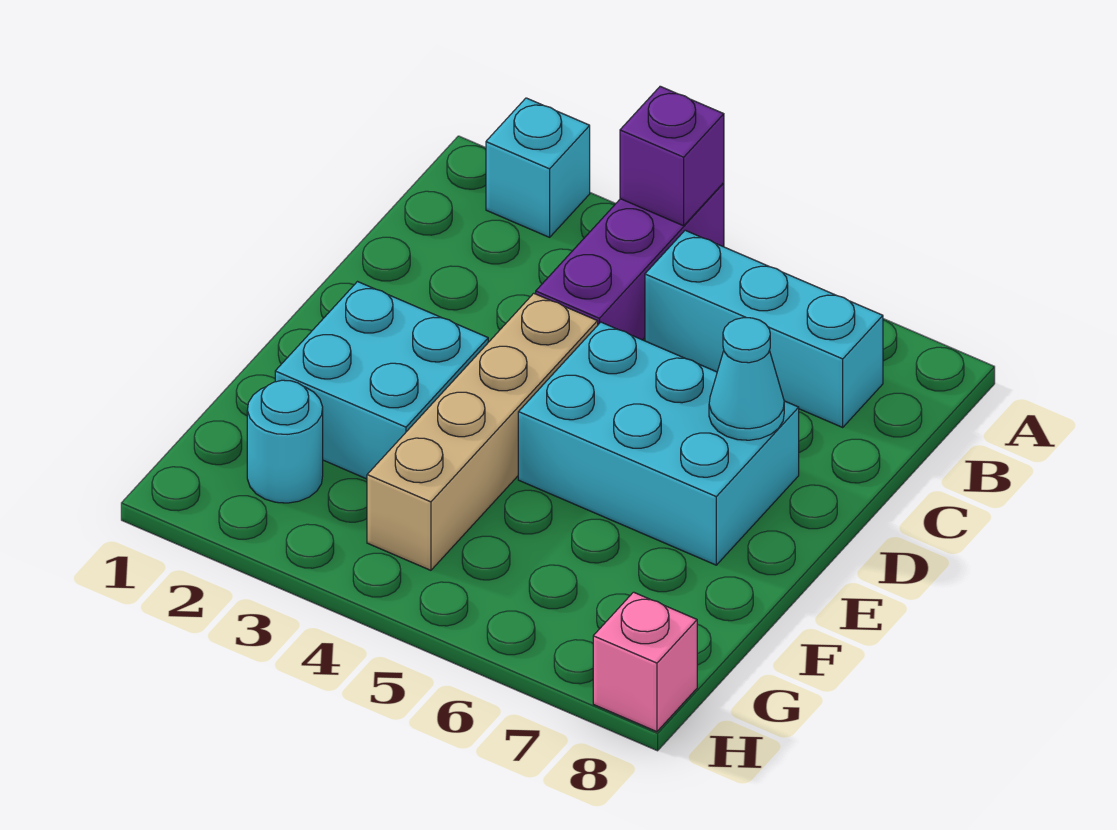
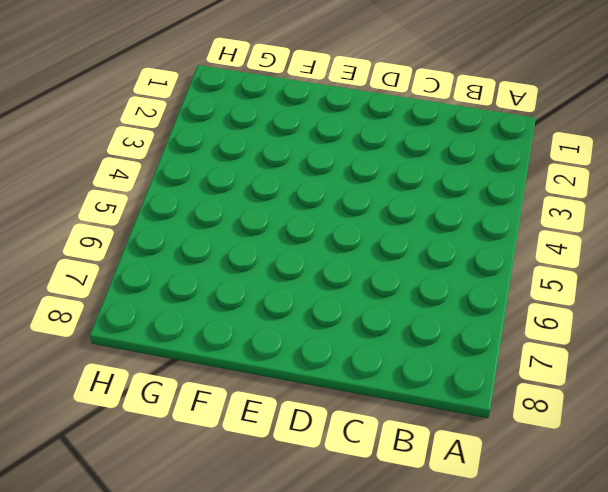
none -> cyan brick A2 level 1
none -> purple brick A4:C4 level 1

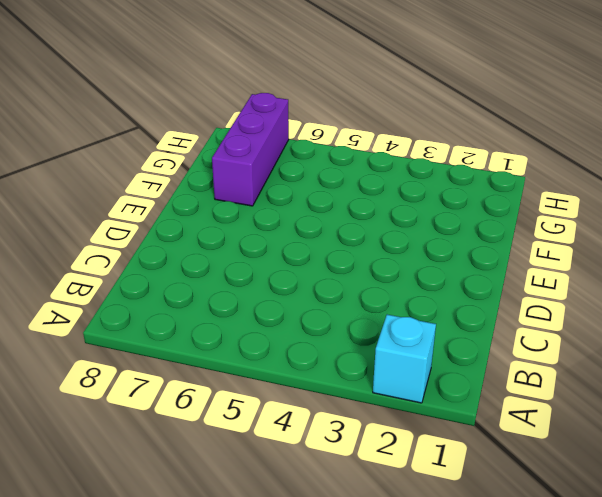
purple brick F7:H7 level 1 -> purple brick A4:C4 level 1
none -> cyan brick B5:B7 level 1
none -> tan brick D4:G4 level 1

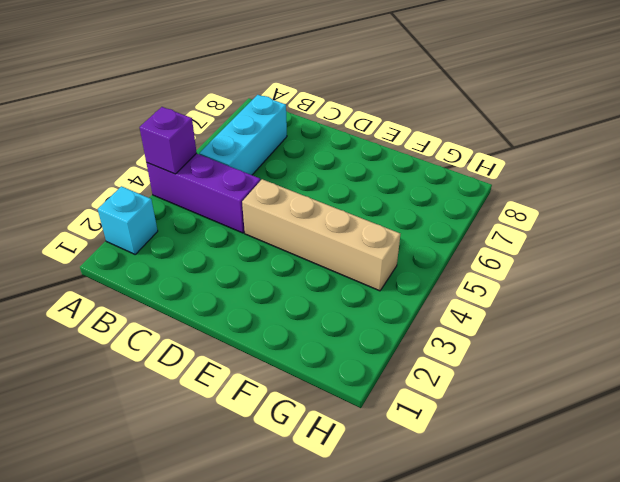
none -> cyan brick D5:E7 level 1
none -> cyan brick E2:F3 level 1

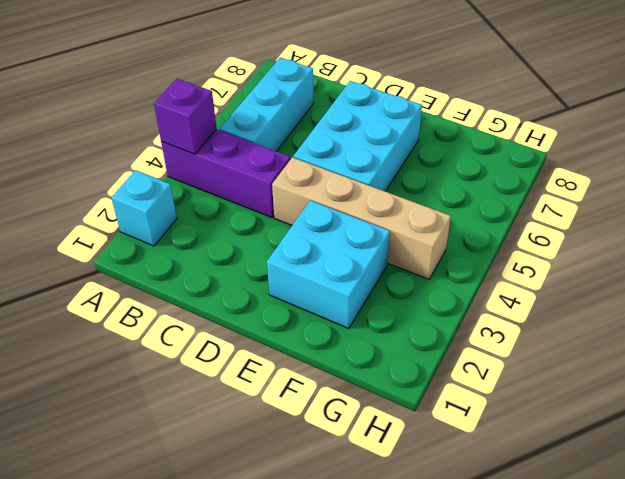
none -> cyan round brick G2 level 1
none -> pink brick H8 level 1

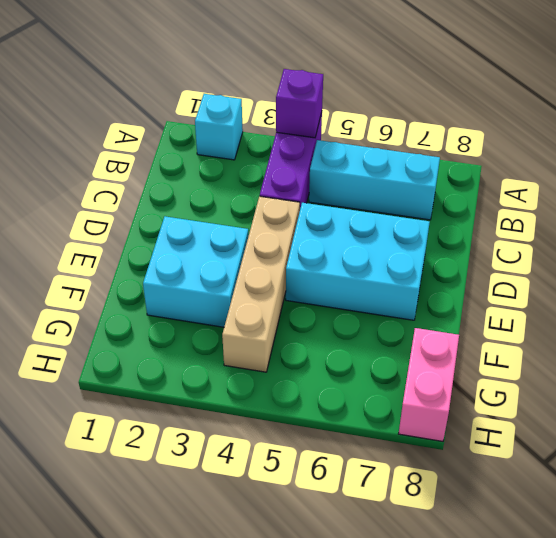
pink brick G8:H8 level 1 -> pink brick H8 level 1
none -> cyan round brick G2 level 1
none -> cyan cone D7 level 2

